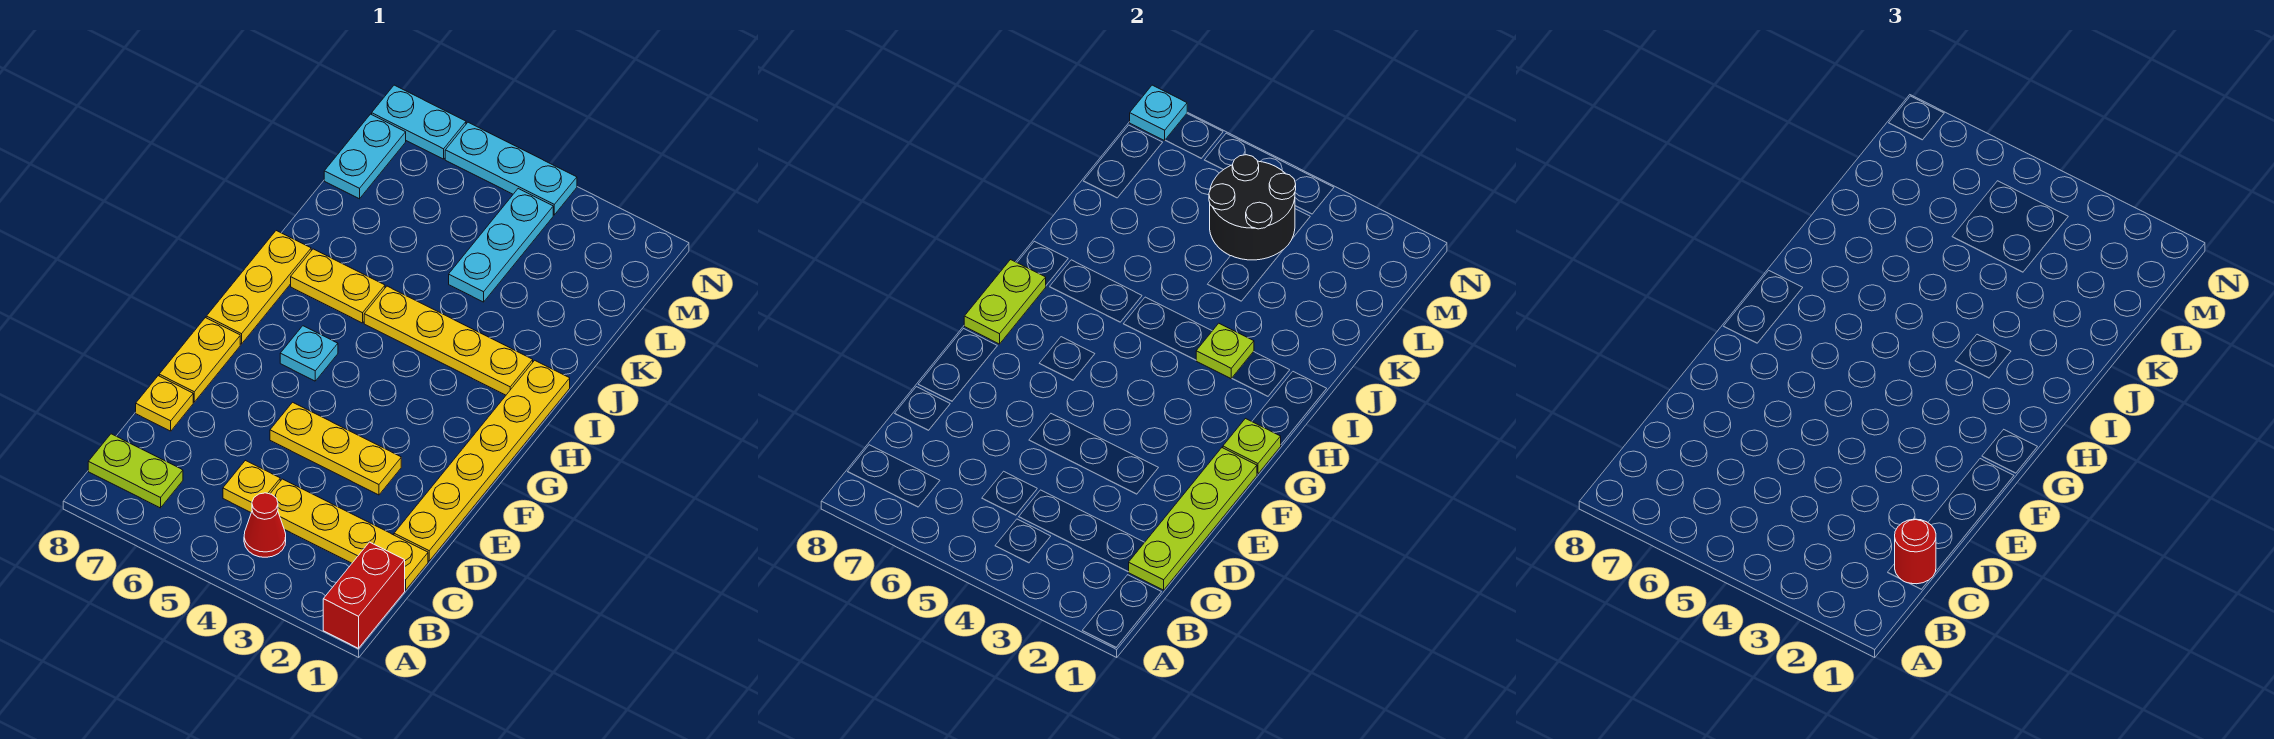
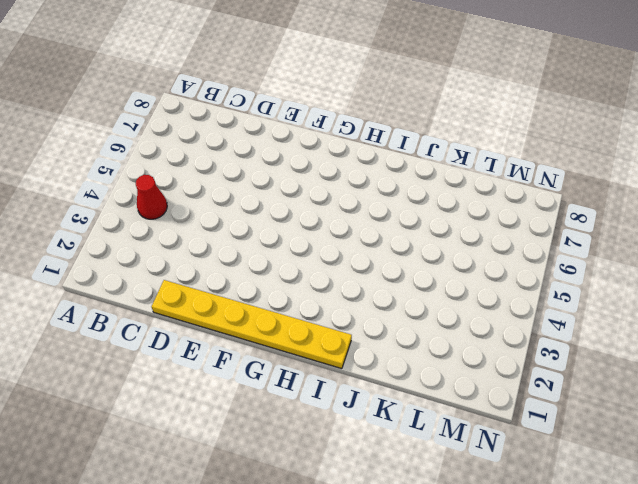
none -> red brick A1:B1 level 1
none -> lime plate B7:B8 level 1
none -> yellow plate C1:C4 level 1

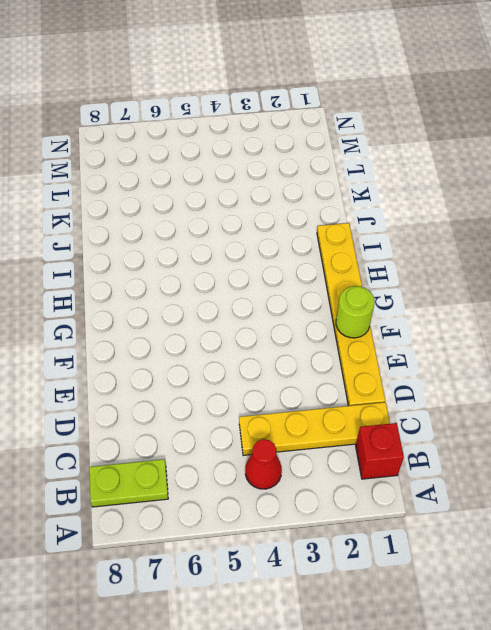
red brick B1 level 1 -> red brick A1:B1 level 1
lime round brick F1 level 2 -> lime plate C1:F1 level 2
none -> yellow plate C5 level 1
none -> yellow plate D8 level 1
none -> yellow plate E3:E5 level 1

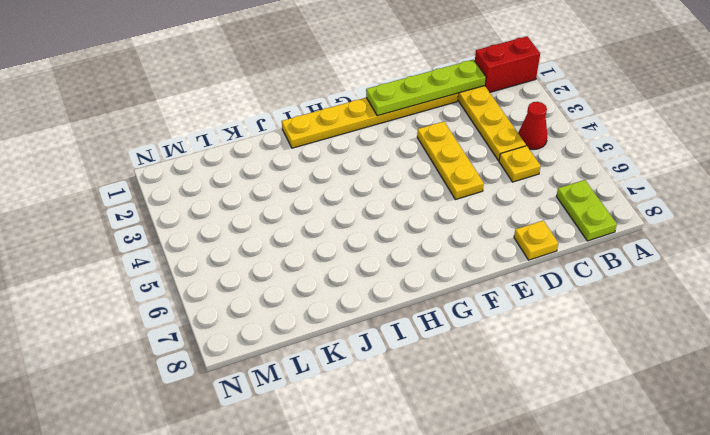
none -> yellow plate E8:F8 level 1
none -> cyan plate G6 level 1
none -> yellow plate G8:I8 level 1

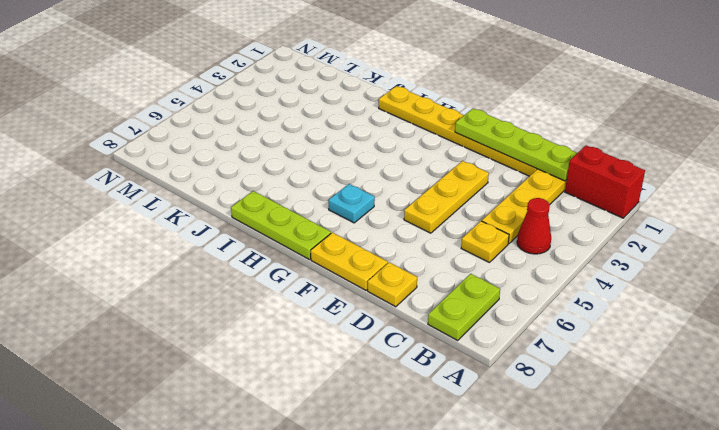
lime plate G8:I8 level 1 -> yellow plate G8:I8 level 1
none -> yellow plate I2:I5 level 1
none -> yellow plate I6:I7 level 1
none -> cyan plate K4:M4 level 1

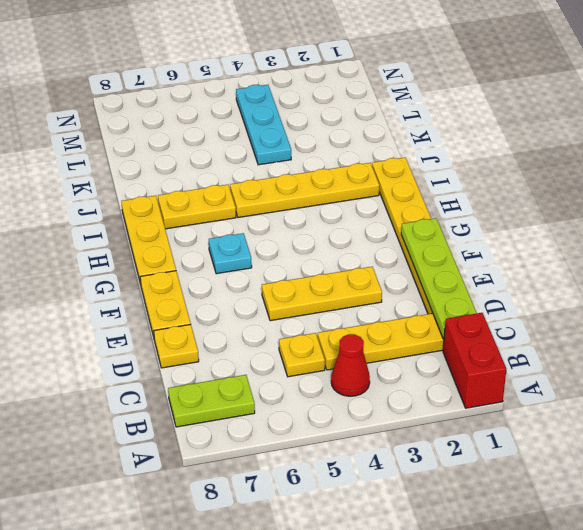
none -> cyan plate L8:M8 level 1
none -> cyan plate N4:N6 level 1
none -> cyan plate N7:N8 level 1

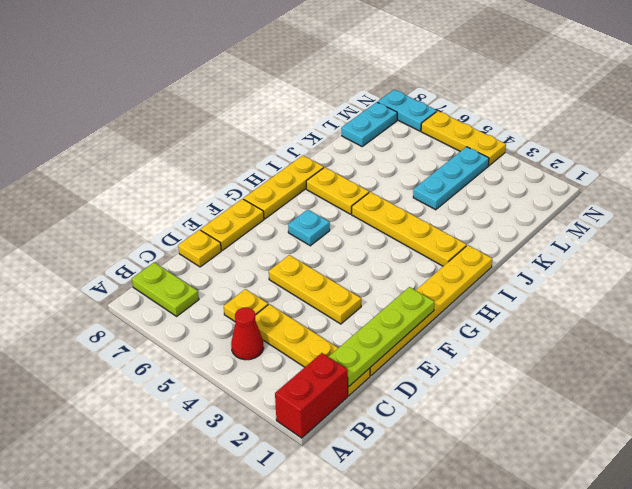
yellow plate N4:N6 level 1 -> cyan plate N4:N6 level 1
none -> lime plate G1 level 2
none -> lime plate G8:H8 level 2
none -> lime plate I3 level 2

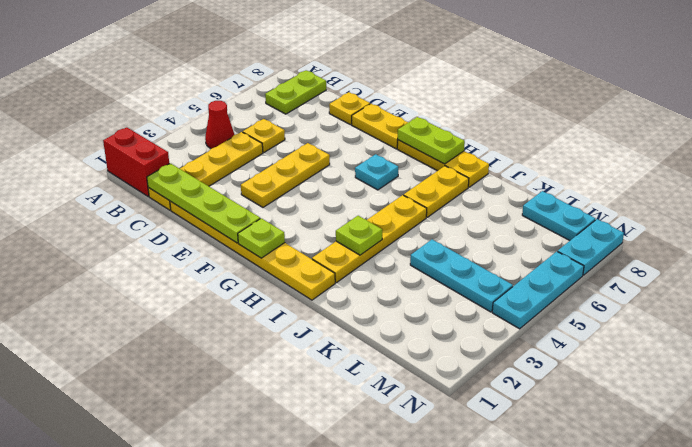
none -> black round brick L4:M5 level 2
none -> cyan plate N8 level 2
none -> red round brick C1 level 3

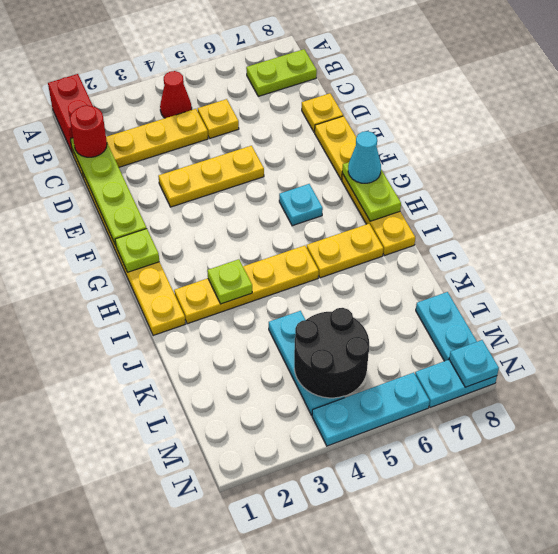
cyan cone G8 level 3 -> none

